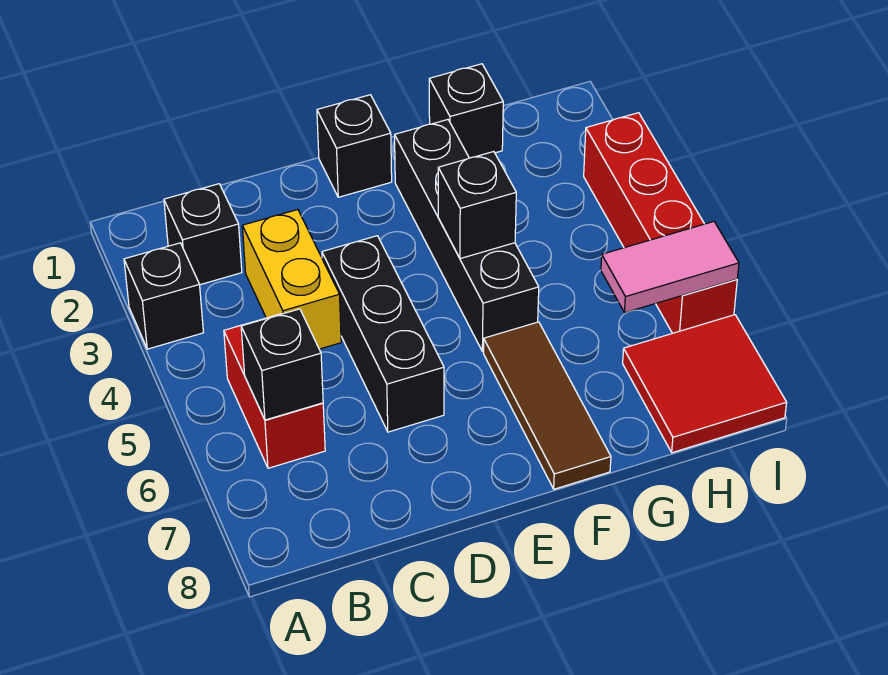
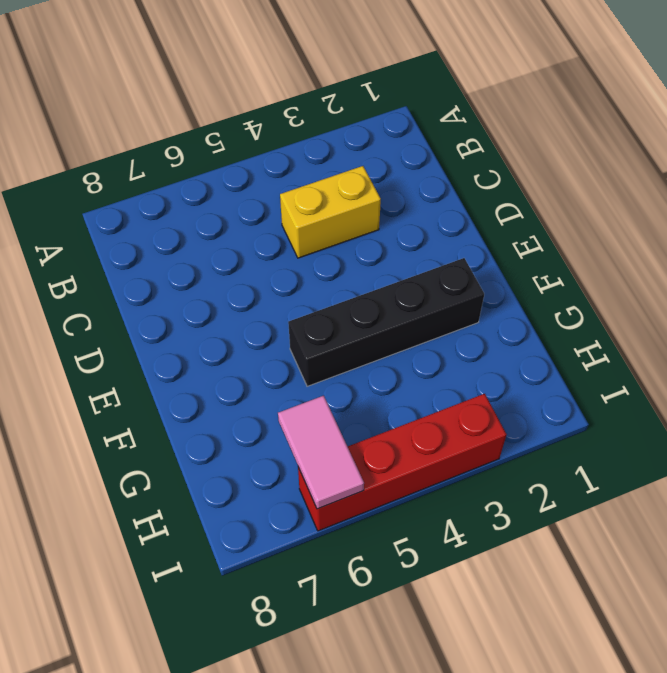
none -> black brick A3 level 1
none -> black brick B2 level 1
none -> red brick B5:B6 level 1

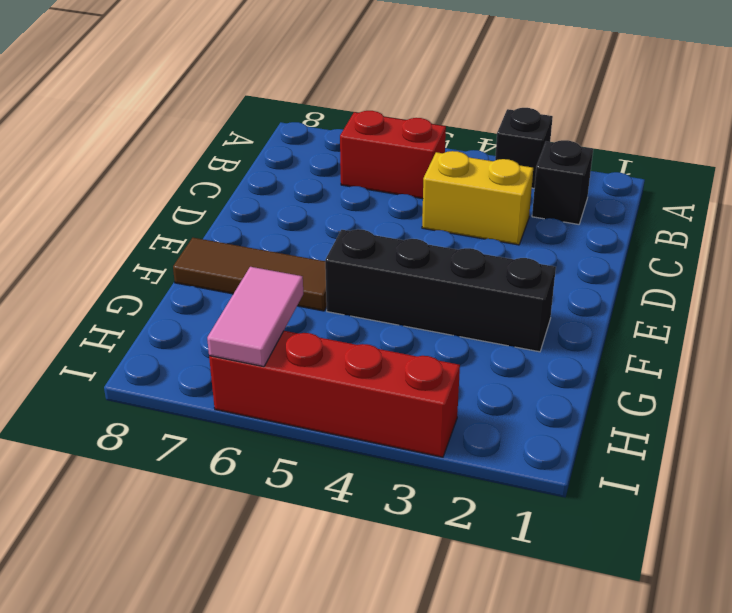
none -> black brick D4:D6 level 1
none -> black brick E1 level 1
none -> black brick G1 level 1

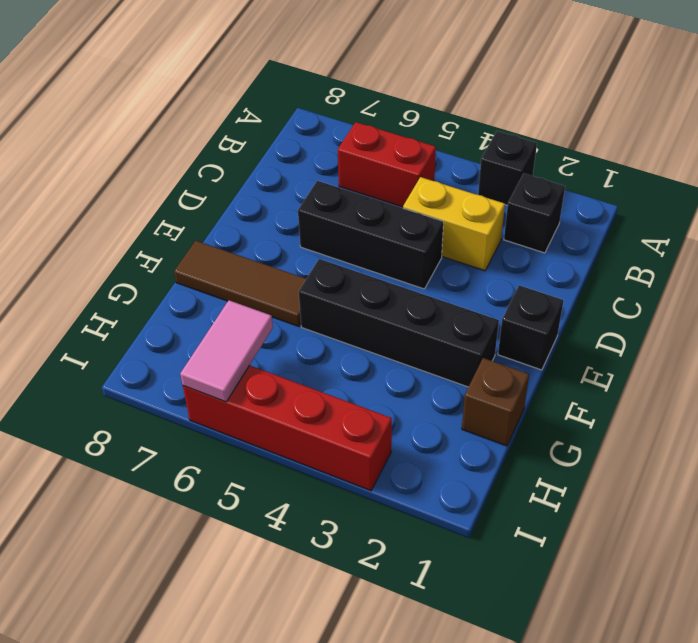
brown brick G1 level 1 -> black brick G1 level 1
none -> red tile H7:I8 level 1
none -> black brick B6 level 2
none -> black brick F4 level 2

